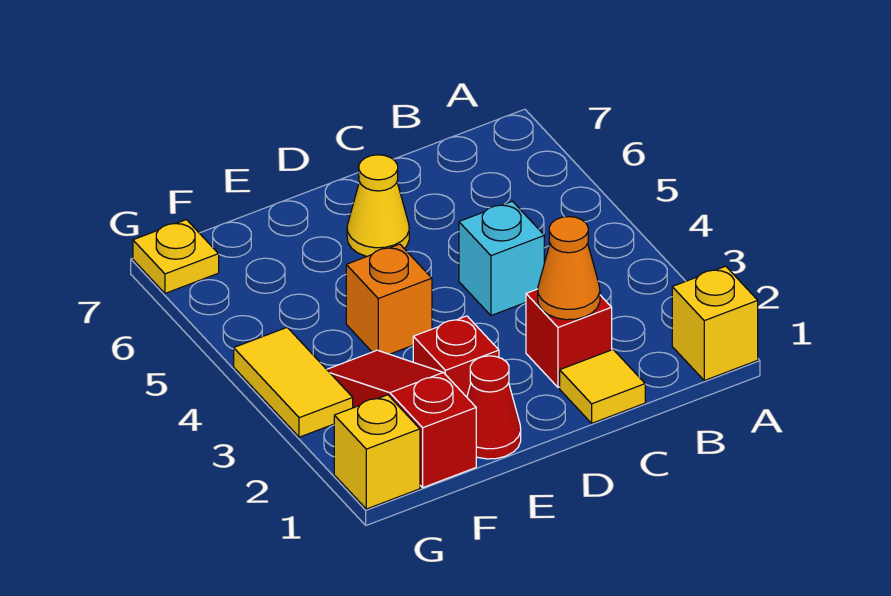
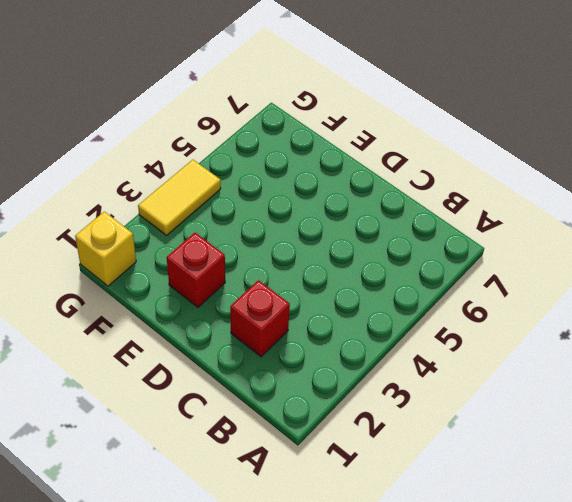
none -> yellow brick A1 level 1
none -> yellow tile C1 level 1
none -> cyan brick C4 level 1

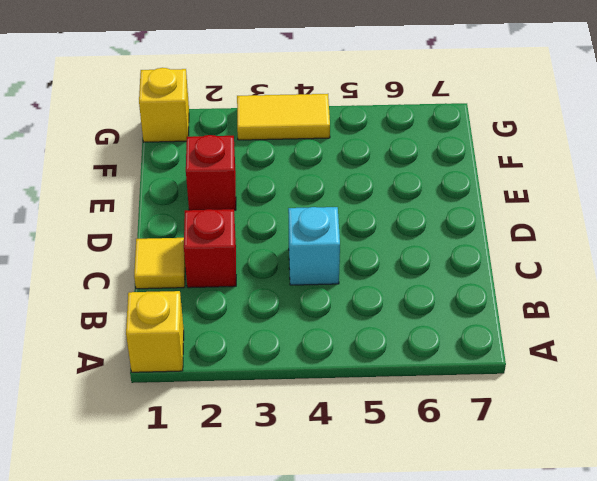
none -> yellow cone D6 level 1
none -> red cone E1 level 1
none -> orange brick E4 level 1

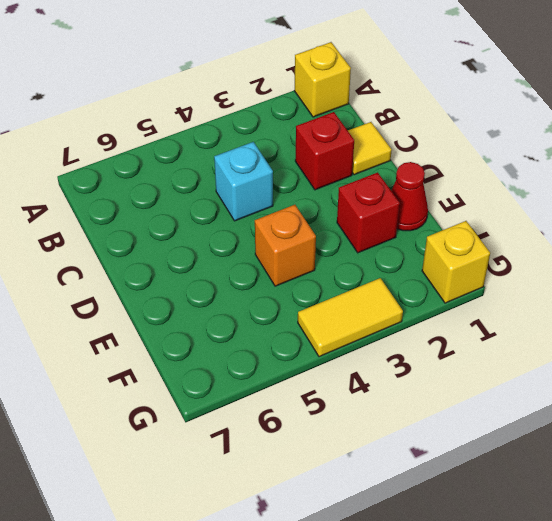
none -> yellow cone D6 level 1
none -> red slope F1:F3 level 1 top 1
none -> yellow plate G7 level 1

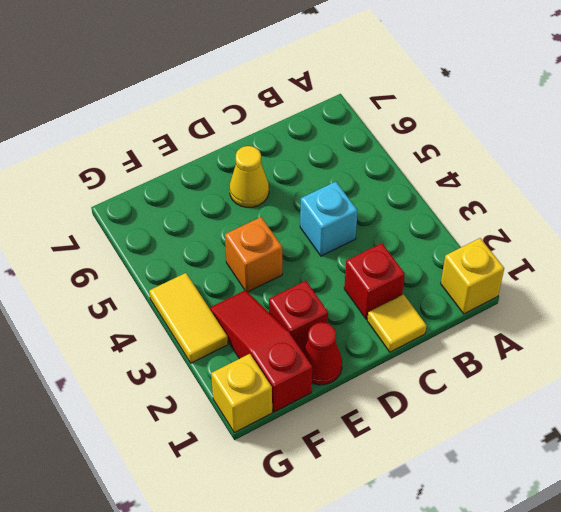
none -> yellow plate G7 level 1
none -> orange cone C2 level 2

